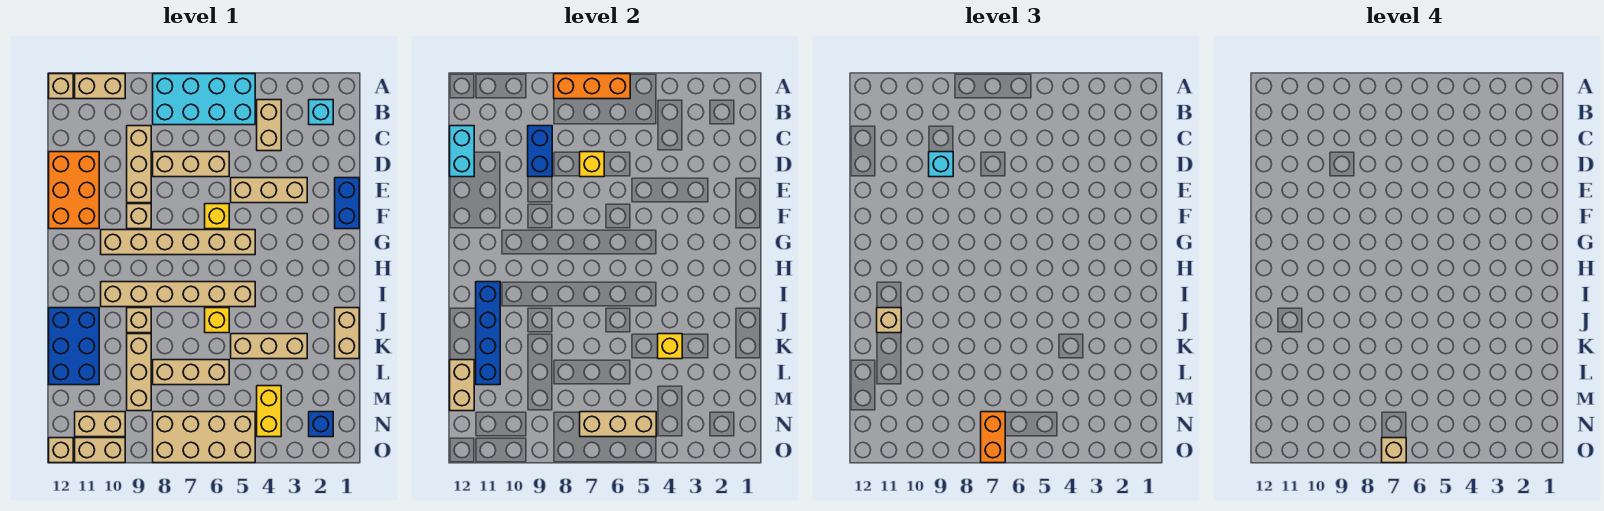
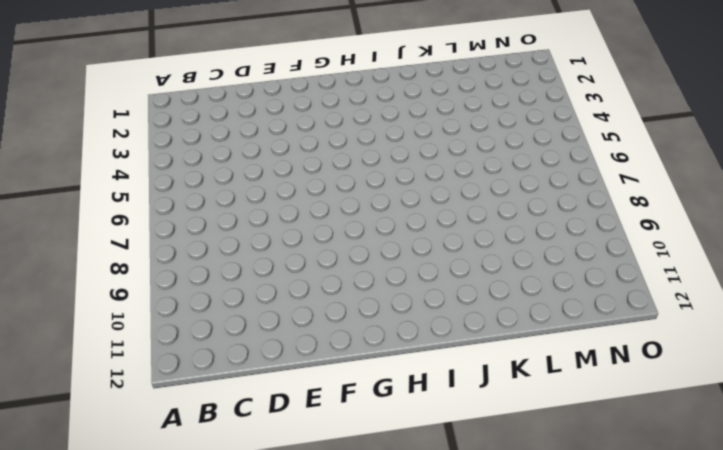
none -> cyan brick A5:B8 level 1
none -> tan brick A10:A11 level 1
none -> tan brick A12 level 1
none -> cyan brick B2 level 1

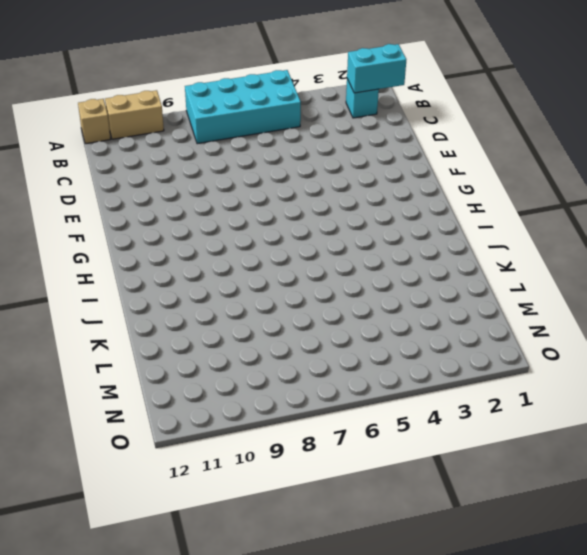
cyan brick B1:B2 level 2 -> cyan brick C12:D12 level 2
none -> tan brick B4:C4 level 1
none -> tan brick C9:E9 level 1
none -> tan brick D6:D8 level 1
none -> orange brick D11:F12 level 1

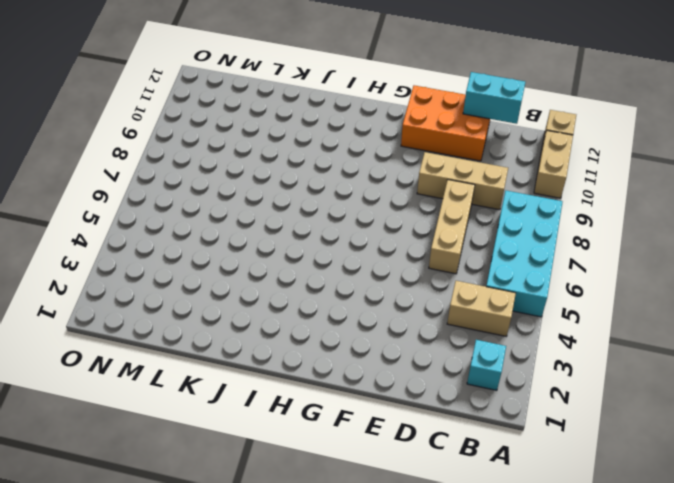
none -> blue brick E1:F1 level 1
none -> tan brick E3:E5 level 1
none -> yellow brick F6 level 1
none -> tan brick F9 level 1

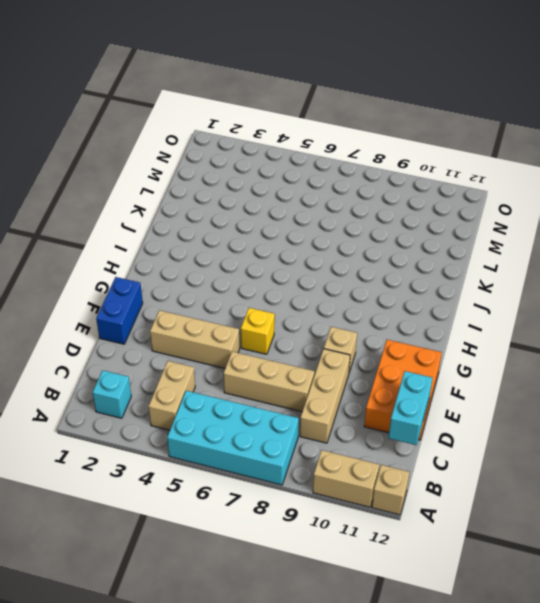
none -> tan brick G5:G10 level 1
none -> tan brick I5:I10 level 1
none -> tan brick J1:K1 level 1
none -> yellow brick J6 level 1

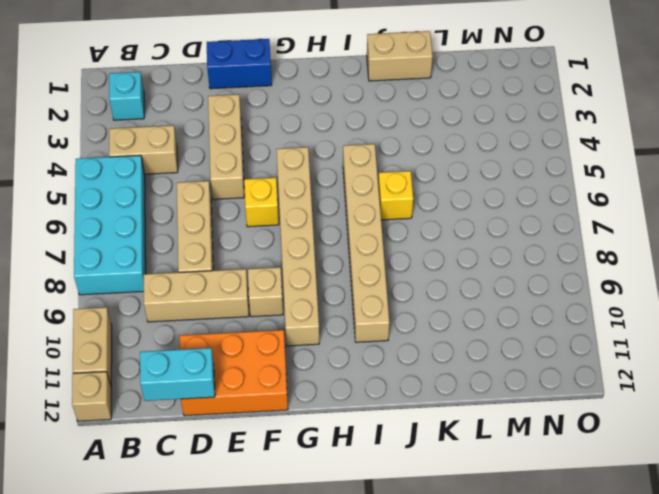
none -> tan brick J9 level 1
none -> blue brick J11:L12 level 1
none -> tan brick K3:K5 level 1
none -> tan brick K9:M9 level 1

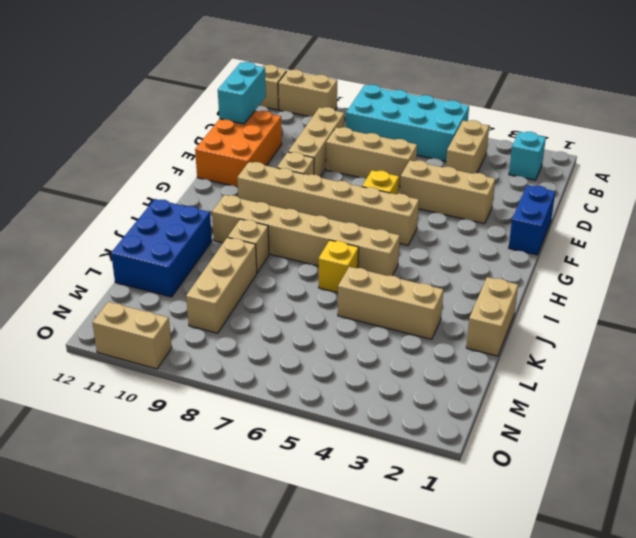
none -> tan brick L6:L8 level 1
none -> yellow brick M4:N4 level 1
none -> blue brick N2 level 1
none -> tan brick N5:O8 level 1

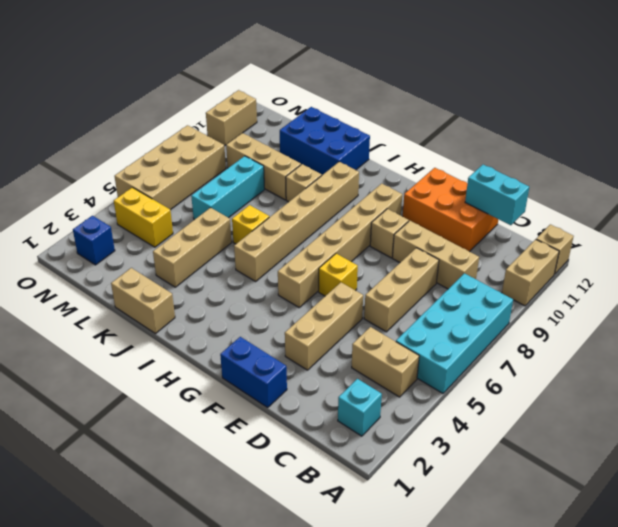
cyan brick L6:L8 level 1 -> tan brick L6:L8 level 1
none -> tan brick N10:N11 level 1
none -> tan brick O12 level 1
none -> orange brick A6:A8 level 2
none -> blue brick C9:D9 level 2

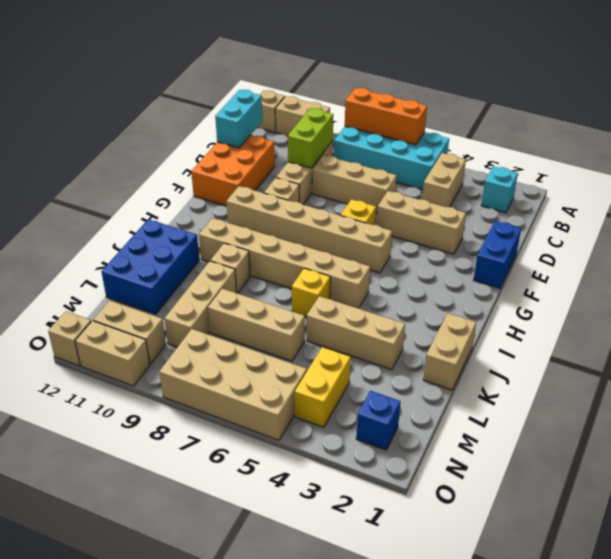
lime brick C9:D9 level 2 -> blue brick C9:D9 level 2
none -> yellow brick D7 level 2
none -> blue brick I11:L11 level 2
none -> yellow brick K4 level 2
none -> tan brick L12:M12 level 2

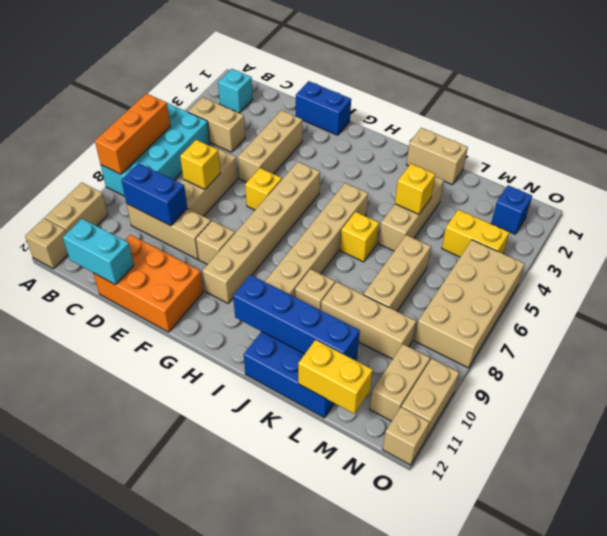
yellow brick L12:M12 level 2 -> tan brick L12:M12 level 2
none -> tan brick N5:N7 level 2
none -> cyan brick D9 level 3
none -> tan brick J11 level 3
none -> orange brick N7:O7 level 3

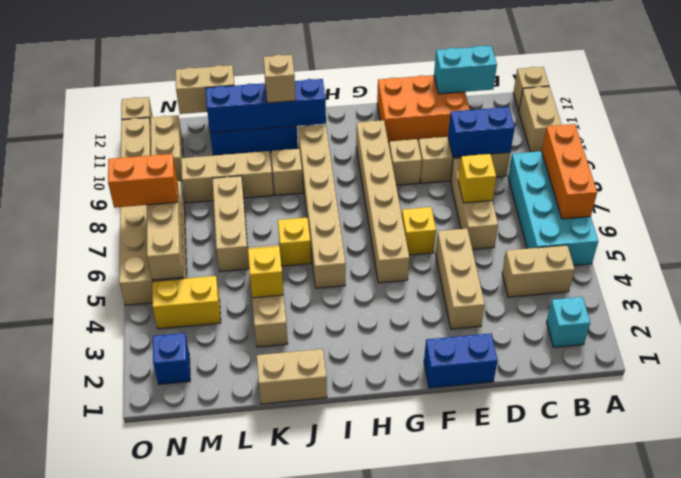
none -> cyan brick D9 level 3
none -> tan brick O7 level 4

